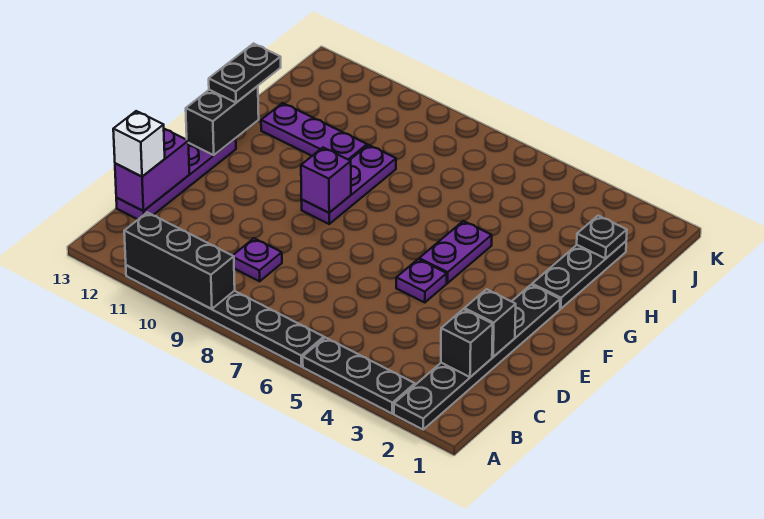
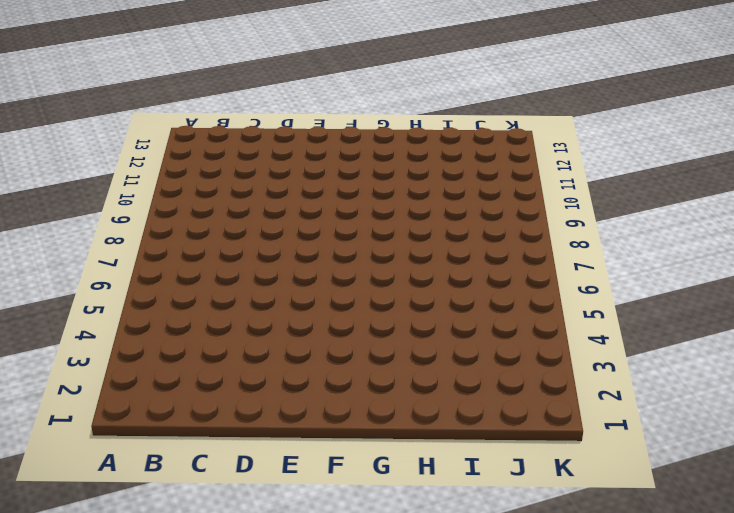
none -> black plate A2:F2 level 1
none -> black plate A3:A5 level 1
none -> black plate A6:A11 level 1

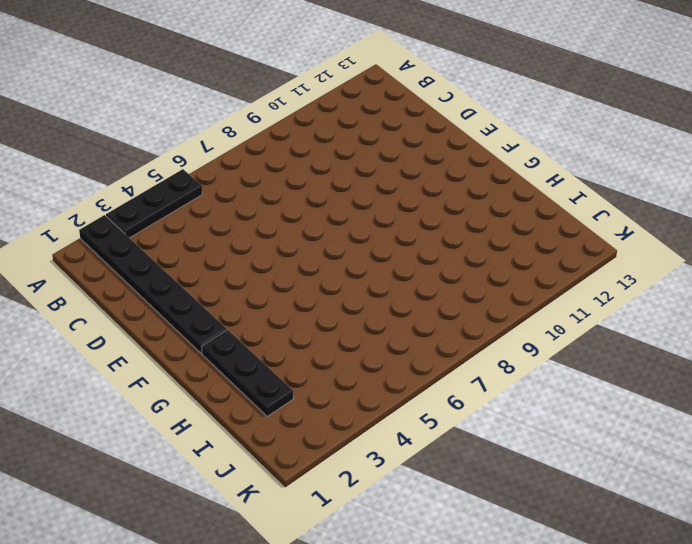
none -> black plate A6:A11 level 1
none -> purple plate C9 level 1
none -> purple plate C13:F13 level 1

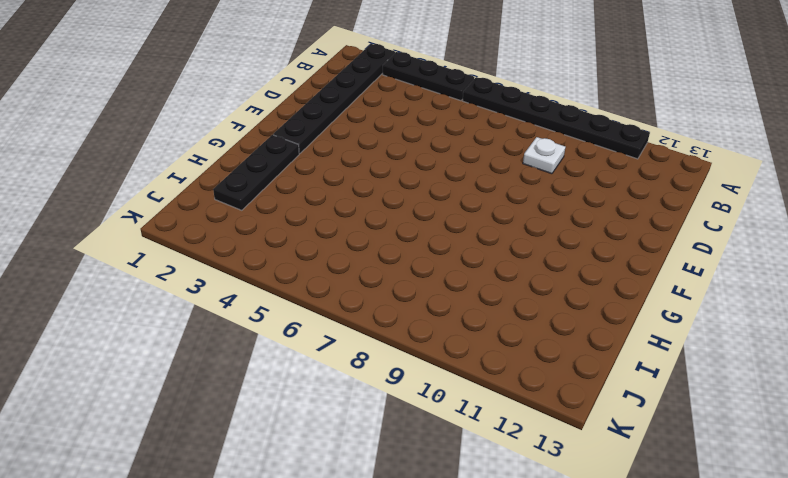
white plate C9 level 1 -> purple plate C9 level 1
none -> purple plate C13:F13 level 1
none -> purple plate E5 level 1
none -> purple plate F5:G5 level 1

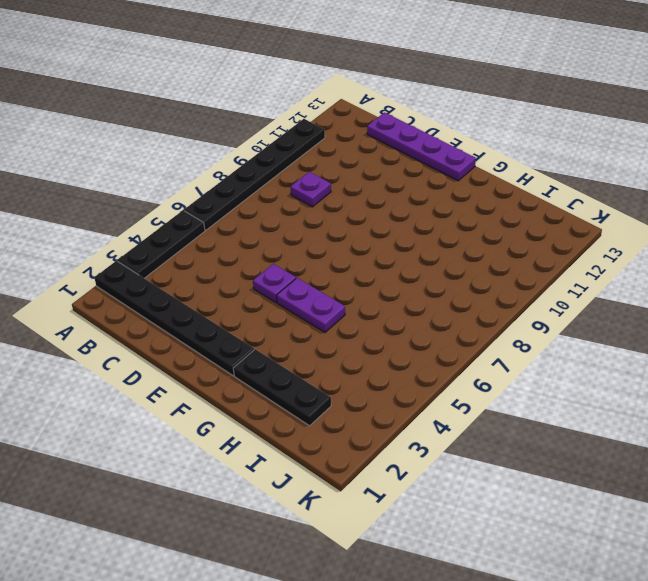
none -> purple plate F9:H9 level 1
none -> purple plate H10:H12 level 1
none -> black brick A9:A11 level 2

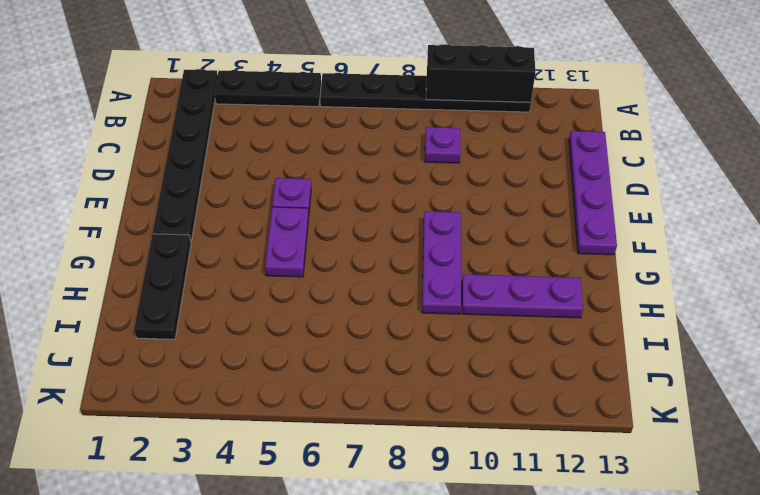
none -> black brick C2 level 2
none -> purple brick C13:D13 level 2
none -> black brick D2 level 2

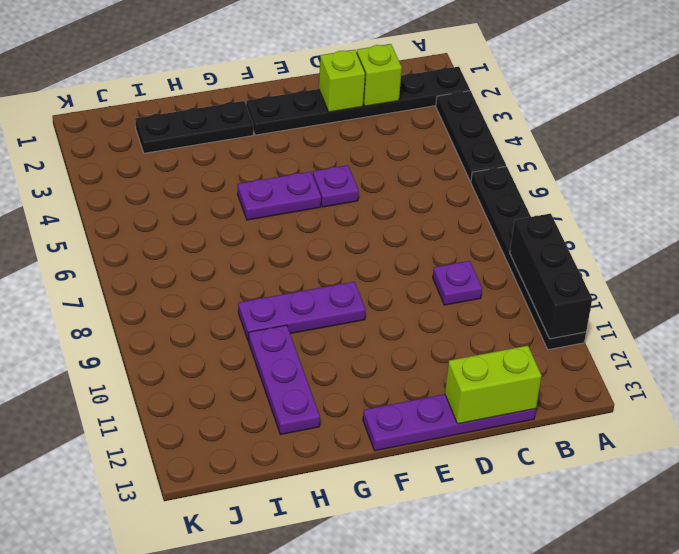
lime brick C2 level 2 -> black brick C2 level 2
lime brick C13:D13 level 2 -> purple brick C13:D13 level 2
lime brick D2 level 2 -> black brick D2 level 2
none -> purple brick F9 level 2
none -> black brick F13:G13 level 2
none -> black plate I2 level 2

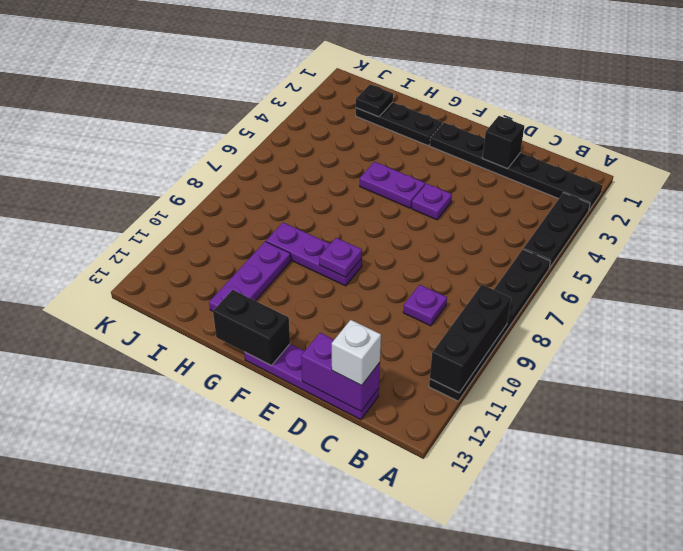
purple plate F9 level 2 -> purple brick F9 level 2
none -> black brick C2 level 2
none -> black plate G13:H13 level 3

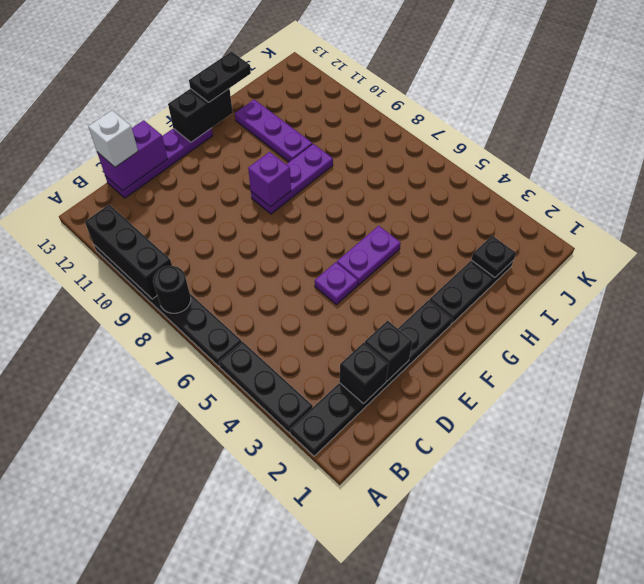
black round brick A8 level 2 -> none
none -> purple plate C9 level 1

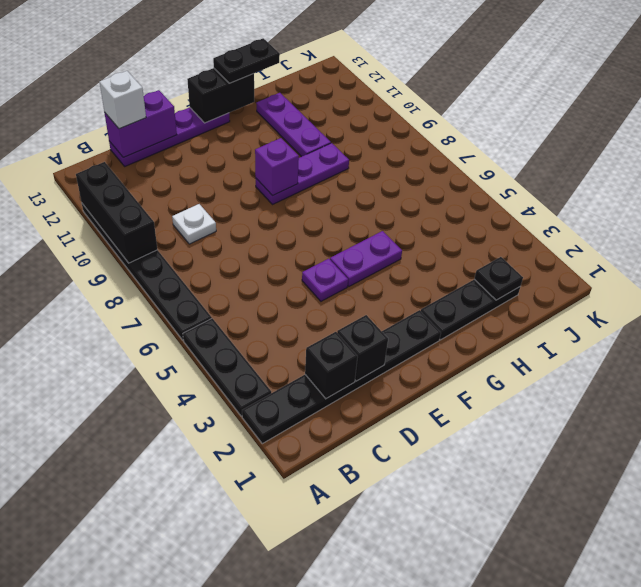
white plate C9 level 1 -> purple plate C9 level 1

